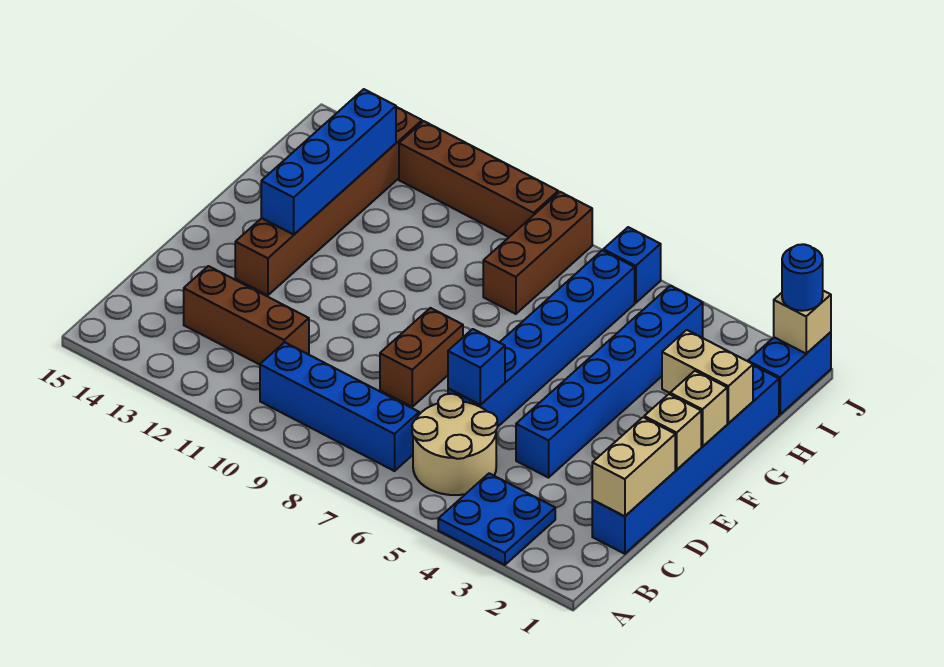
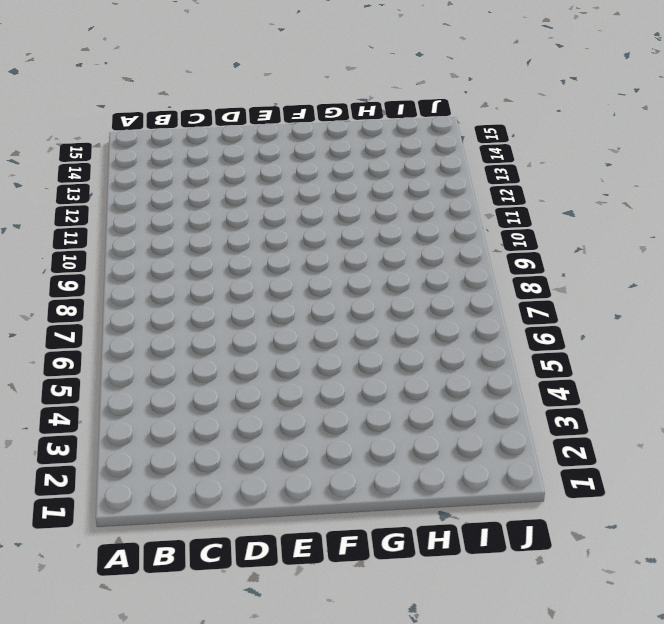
none -> blue plate A3:B4 level 1
none -> tan round brick B5:C6 level 1
none -> blue brick B7:B10 level 1

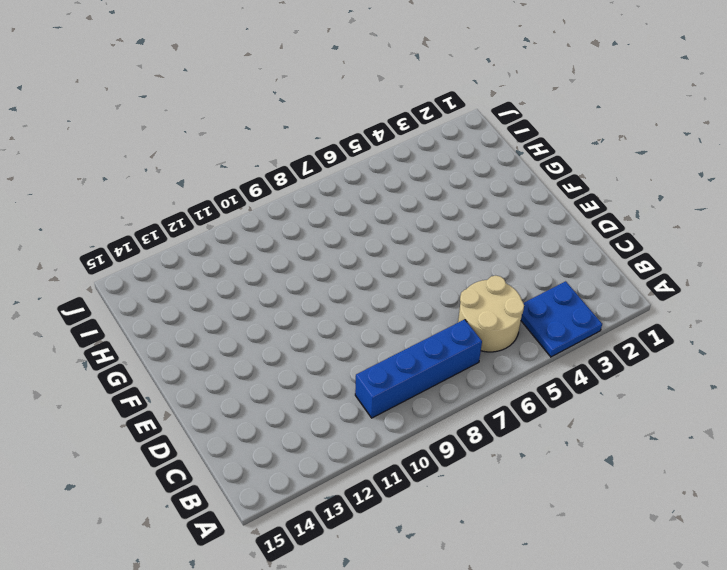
none -> blue brick C1:H1 level 1
none -> brown brick C11:C13 level 1
none -> blue brick D4:I4 level 1

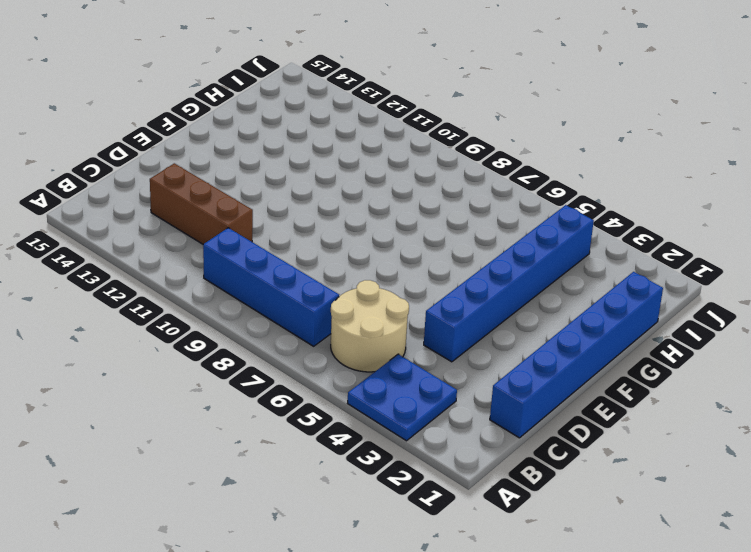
none -> blue brick D6:I6 level 1
none -> brown brick D8:E8 level 1
none -> brown brick E13:J13 level 1

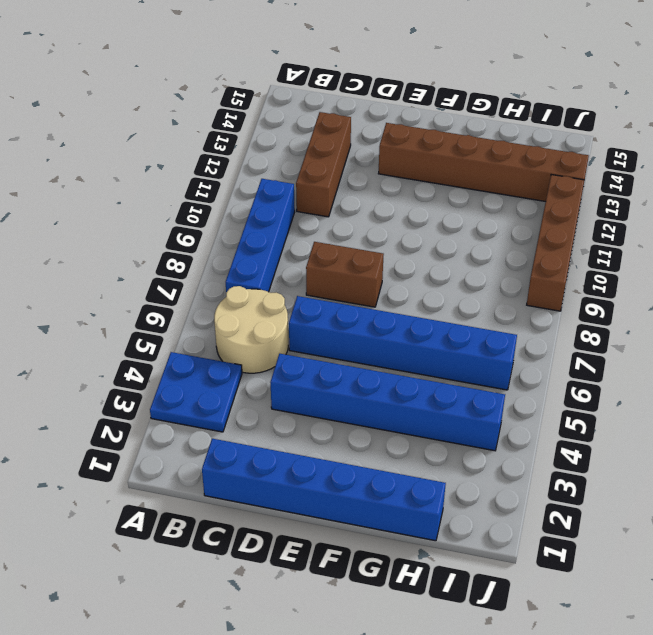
none -> brown brick H8:J8 level 1
none -> blue brick I1:J1 level 1
none -> blue brick J6 level 1

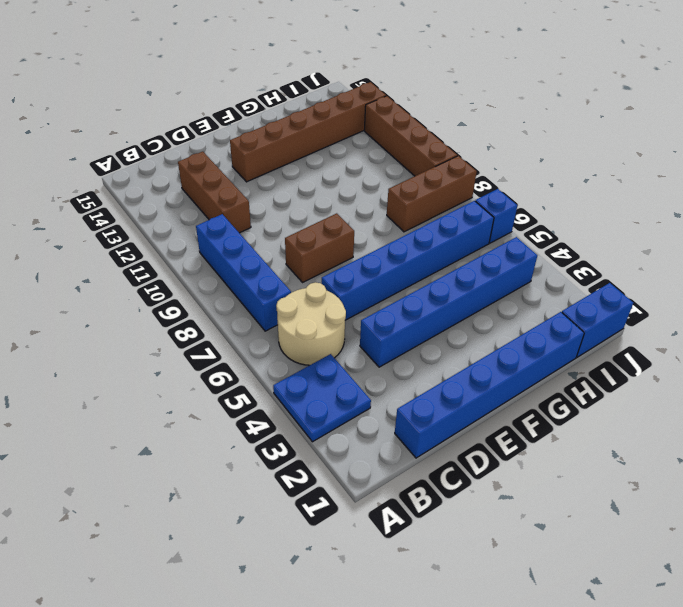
none -> tan brick C1:D1 level 2
none -> blue brick D6 level 2
none -> tan brick E1 level 2

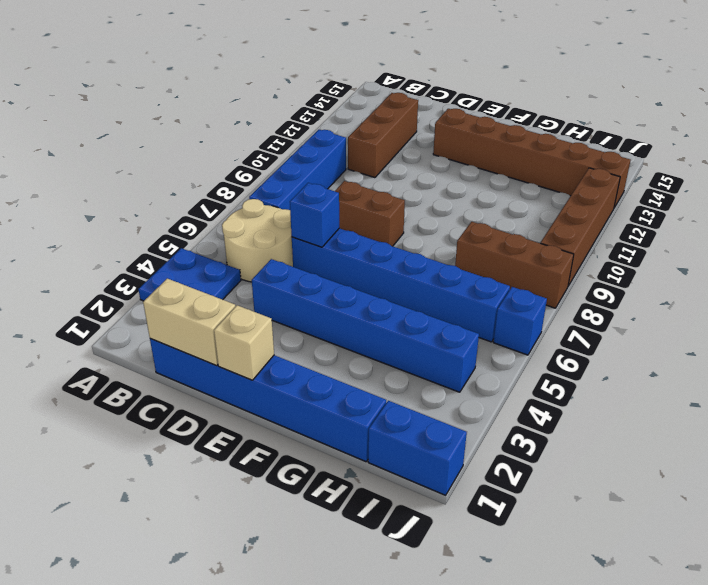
none -> tan brick F1 level 2
none -> blue brick F13:I13 level 2
none -> tan brick G1:G2 level 2

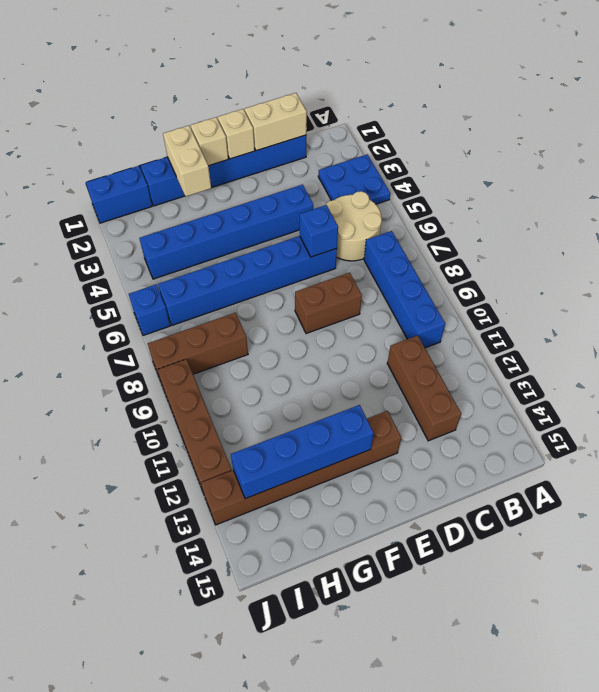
none -> tan brick J1 level 2
none -> blue round brick J1 level 3

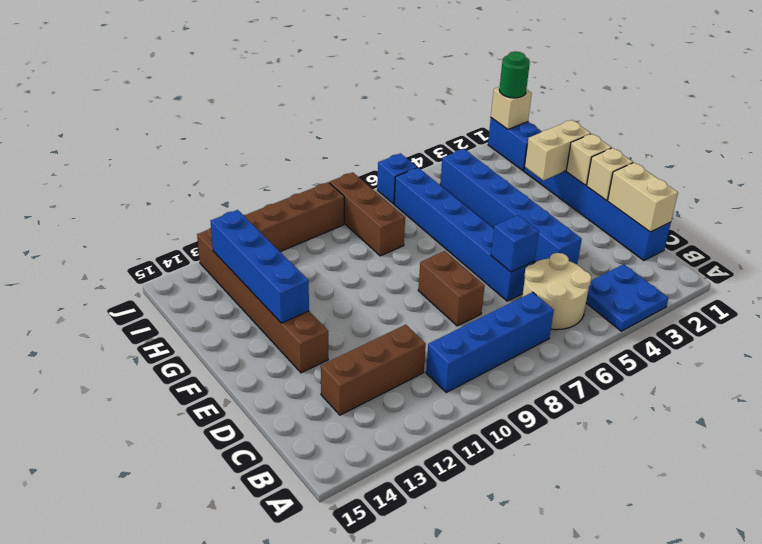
green round brick J1 level 3 -> blue round brick J1 level 3

